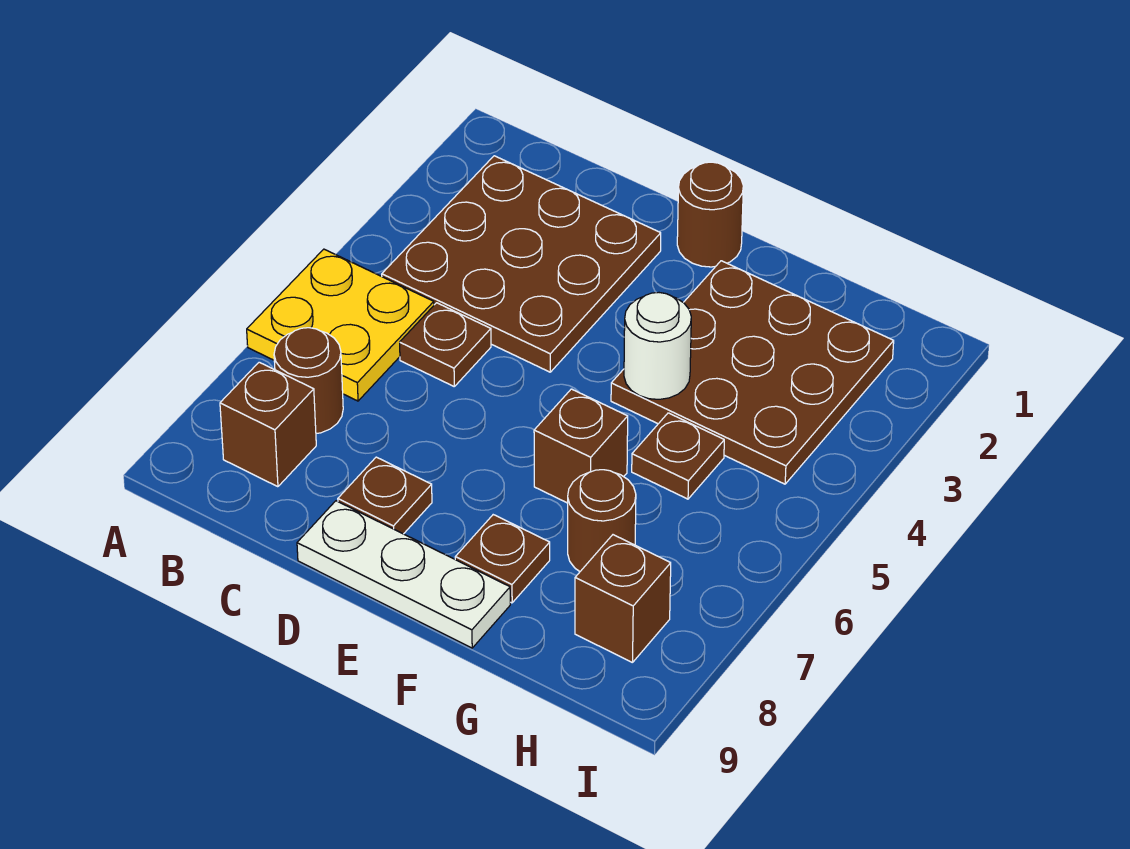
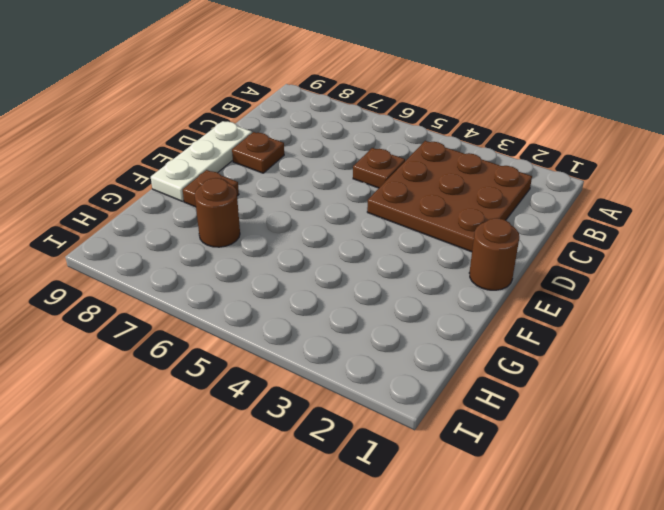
none -> yellow plate A5:B6 level 1
none -> brown round brick B7 level 1
none -> brown brick B8 level 1

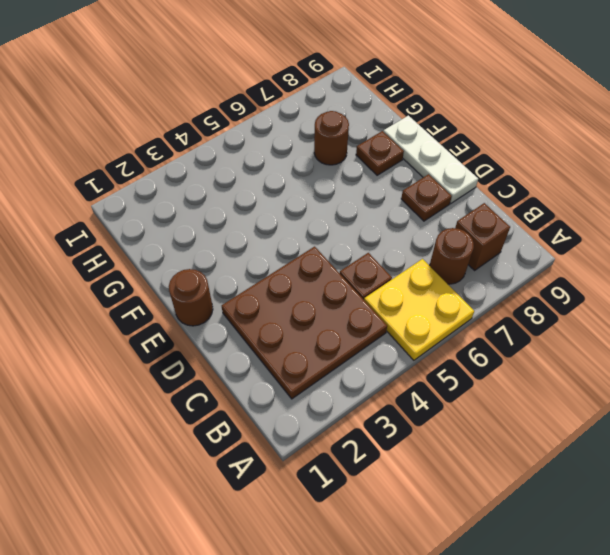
none -> brown plate F2:H4 level 1
none -> brown brick F6 level 1
none -> brown plate G5 level 1

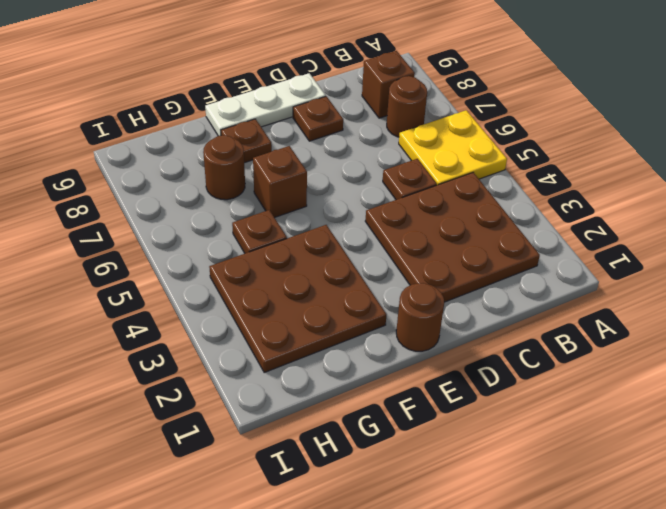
none -> brown brick H8 level 1
none -> white round brick F4 level 2

